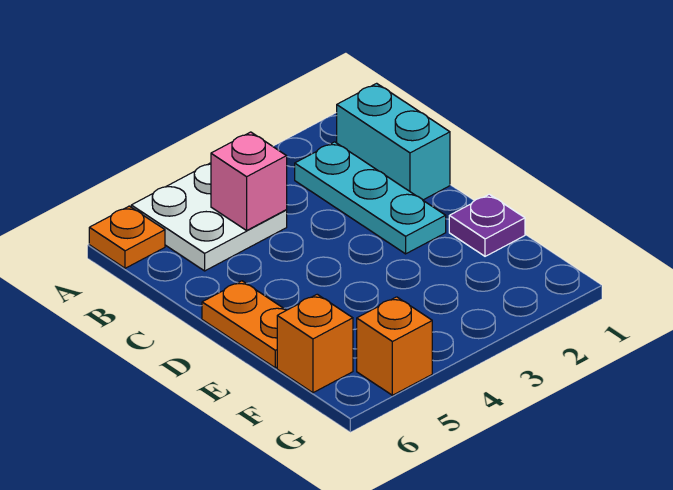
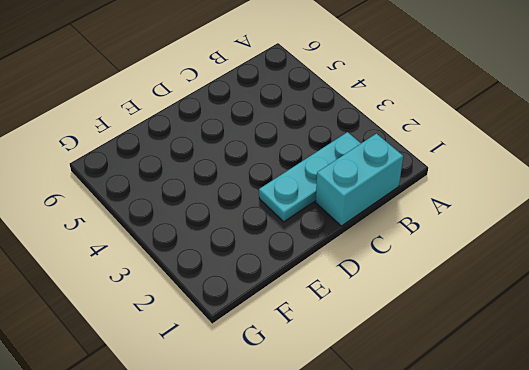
none -> white plate A4:B5 level 1
none -> orange plate A6 level 1

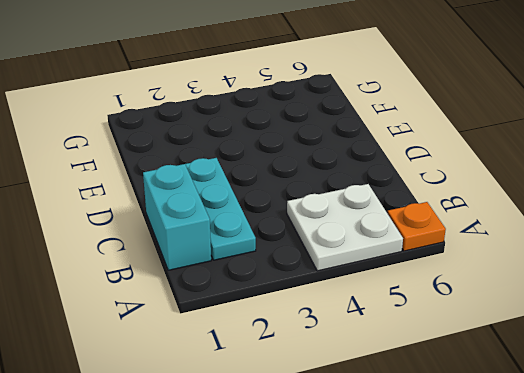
none -> orange plate D6:E6 level 1
none -> purple plate E1 level 1

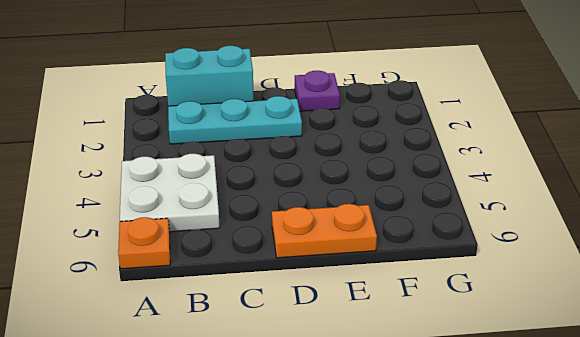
none -> orange brick F6 level 1
none -> orange brick G5 level 1

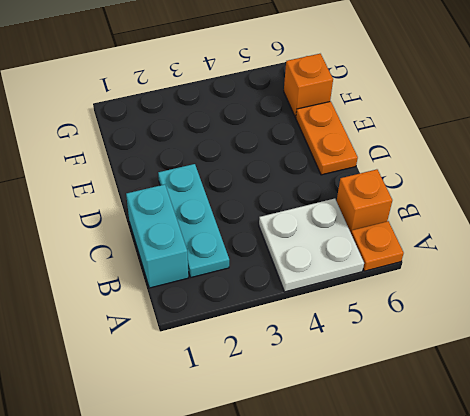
orange brick B6 level 1 -> orange brick G5 level 1
none -> purple plate E1 level 1
none -> pink brick B4 level 2

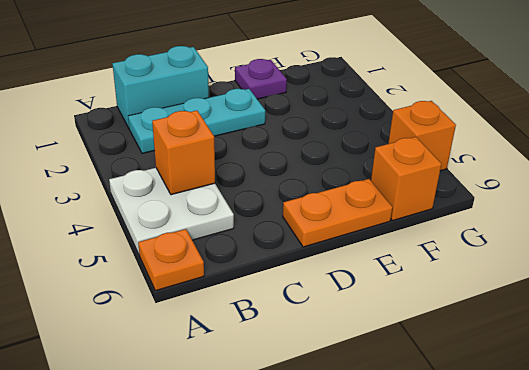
orange brick B4 level 2 -> pink brick B4 level 2

